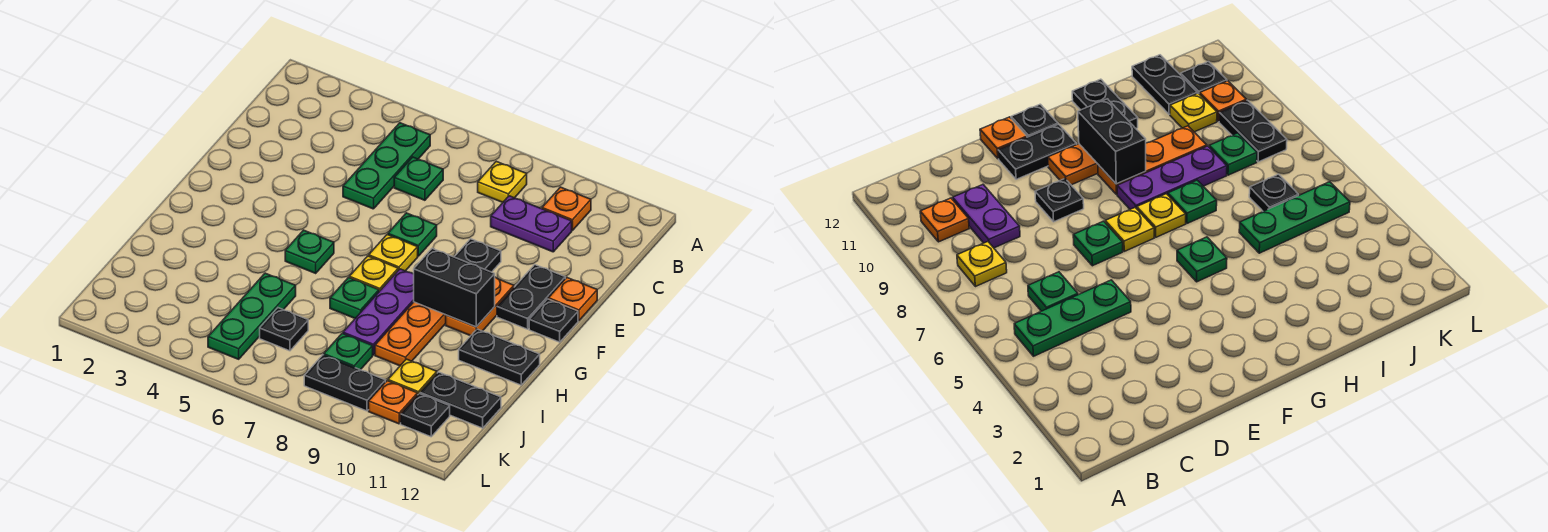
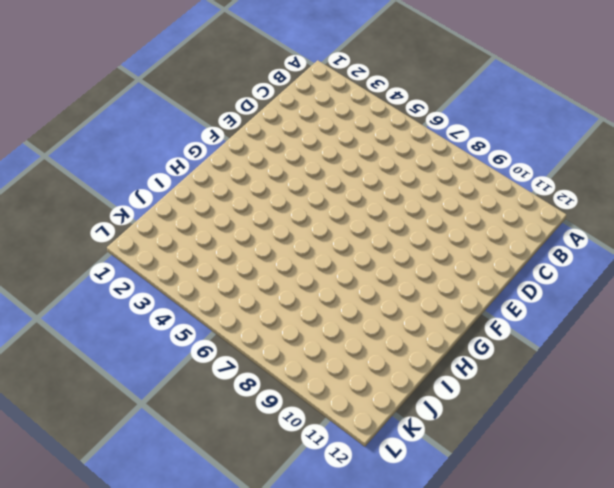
none -> green plate B5:D5 level 1
none -> yellow plate B8 level 1
none -> orange plate B10 level 1

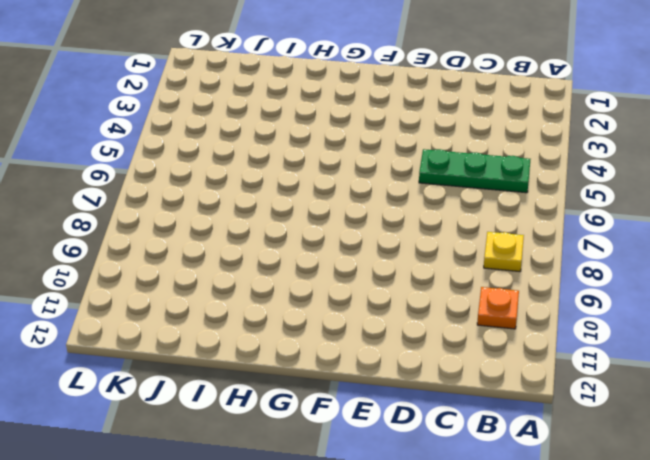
none -> green plate C6 level 1
none -> purple plate C9:C10 level 1
none -> green plate E7 level 1

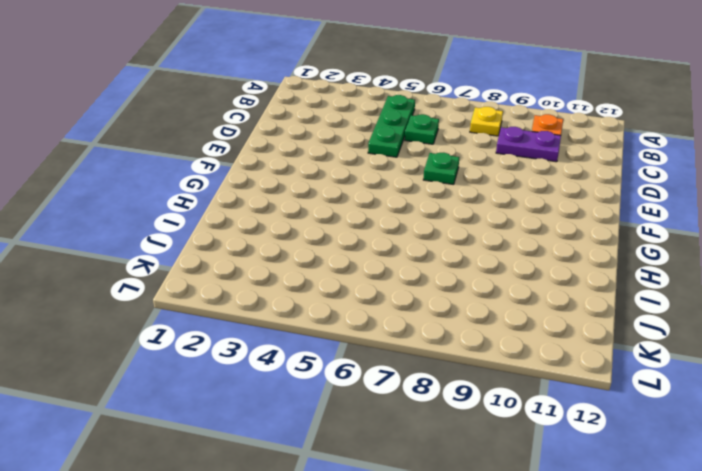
none -> black plate E9 level 1
none -> black plate E11:F11 level 1
none -> orange plate E12 level 1

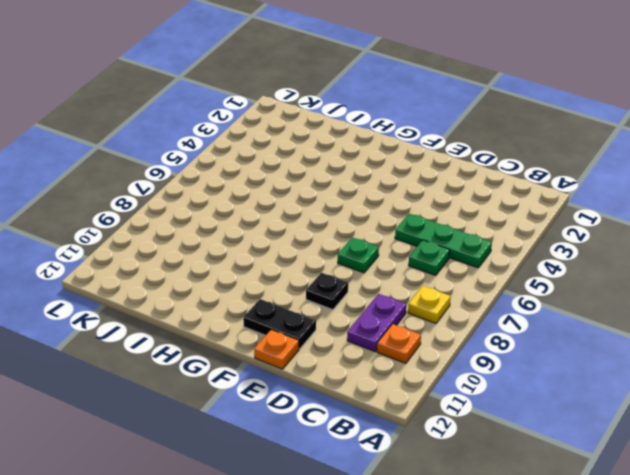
none -> yellow plate F7 level 1
none -> orange plate F10:G10 level 1
none -> black plate F12 level 1

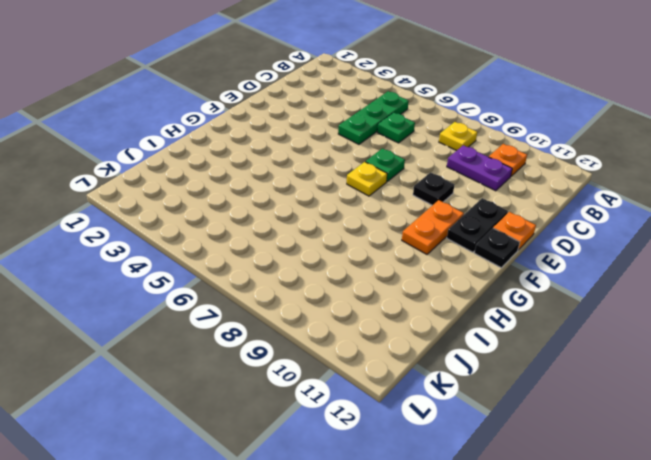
none -> green plate G5 level 1
none -> yellow plate G7 level 1
none -> purple plate G8:I8 level 1

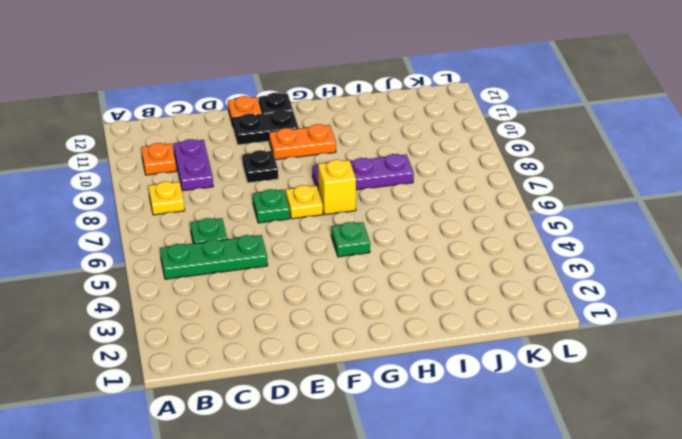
yellow brick G7 level 1 -> yellow plate G7 level 1
none -> orange plate G9:I9 level 1
none -> green plate H7 level 1
none -> black plate H11:H12 level 1

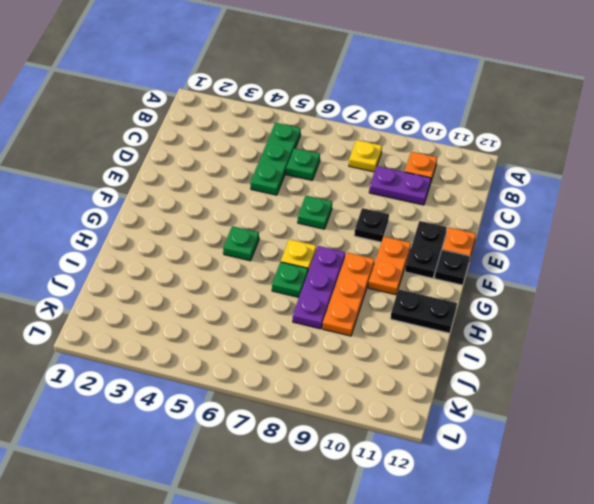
none -> yellow plate F7 level 1
none -> green plate I5:K5 level 1
none -> black plate J6 level 1

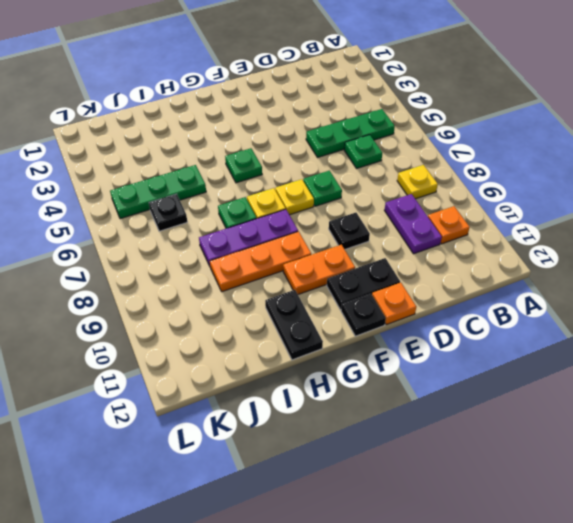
none -> green plate J8 level 1
none -> yellow plate J10 level 1
none -> black plate J11:J12 level 1

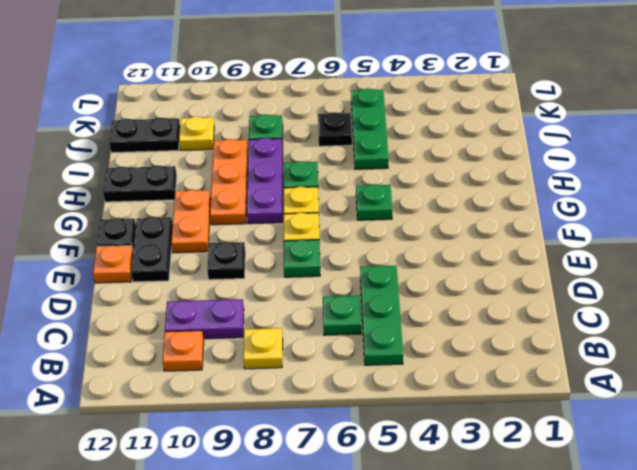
none -> black plate K8:K9 level 1
none -> orange plate K10 level 1
none -> black plate K11 level 1

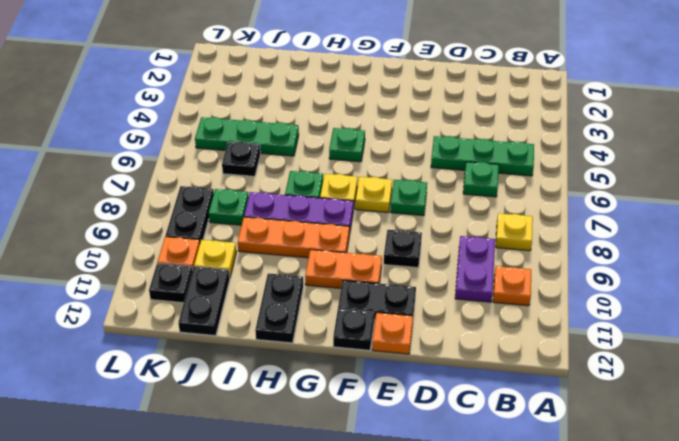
none -> black brick G9:G10 level 2

